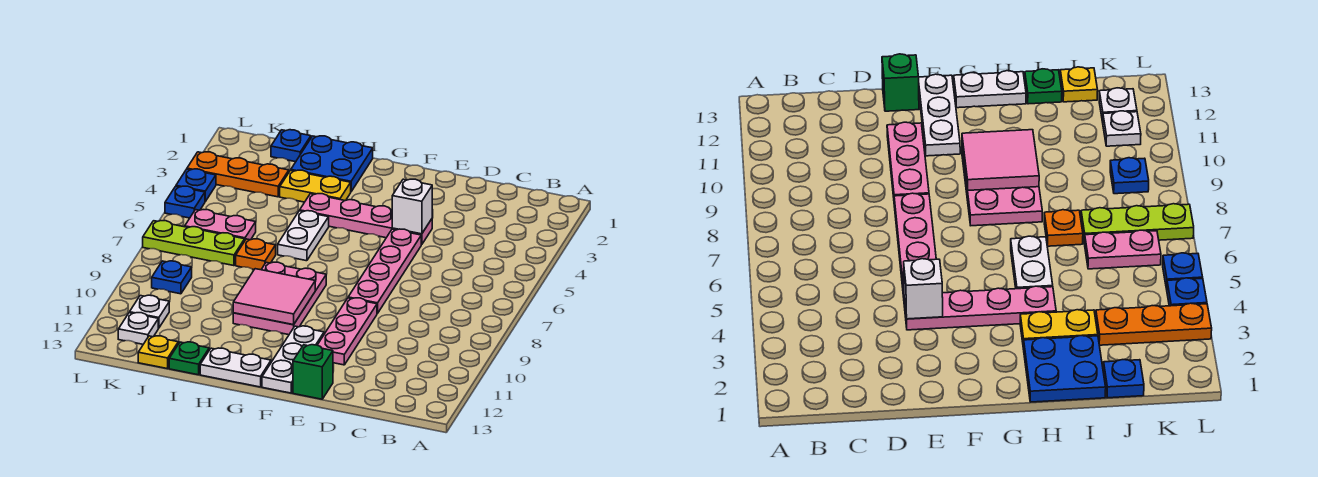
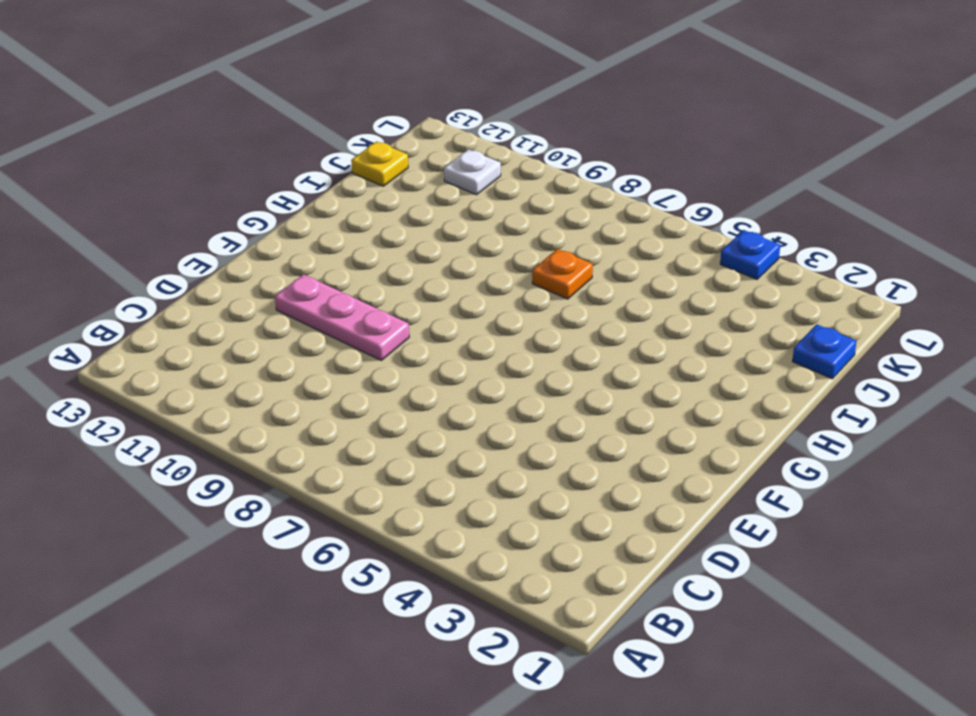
none -> pink plate E4:H4 level 1
none -> pink plate E5:E8 level 1
none -> green brick E13 level 1

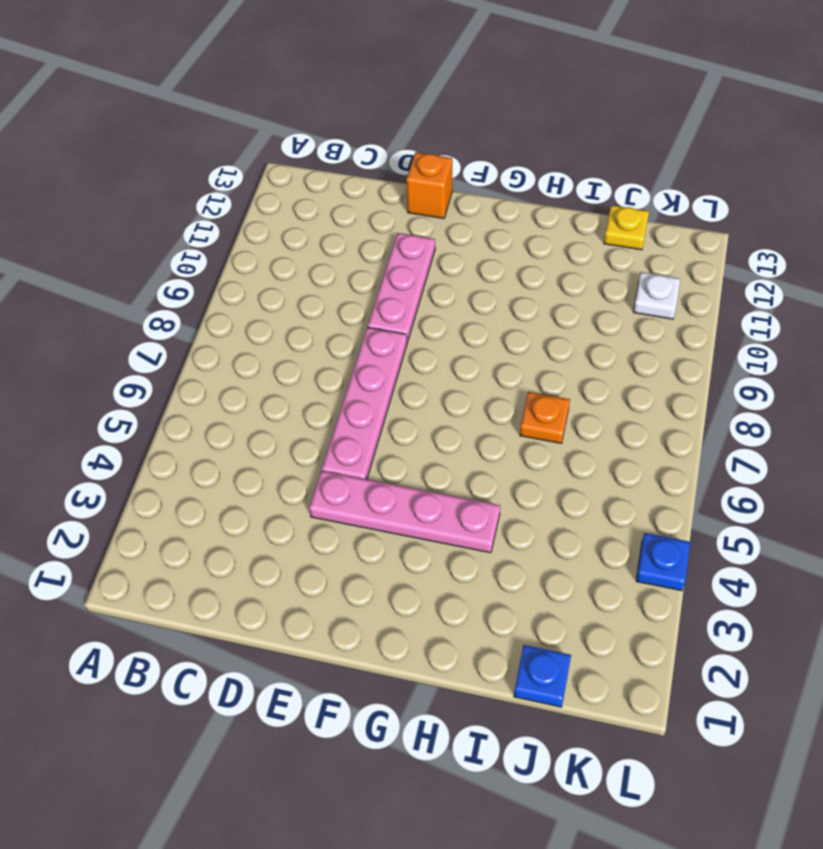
orange brick E13 level 1 -> green brick E13 level 1
none -> white plate F11:F13 level 1
none -> pink plate G8:H10 level 1
none -> white plate G13:H13 level 1

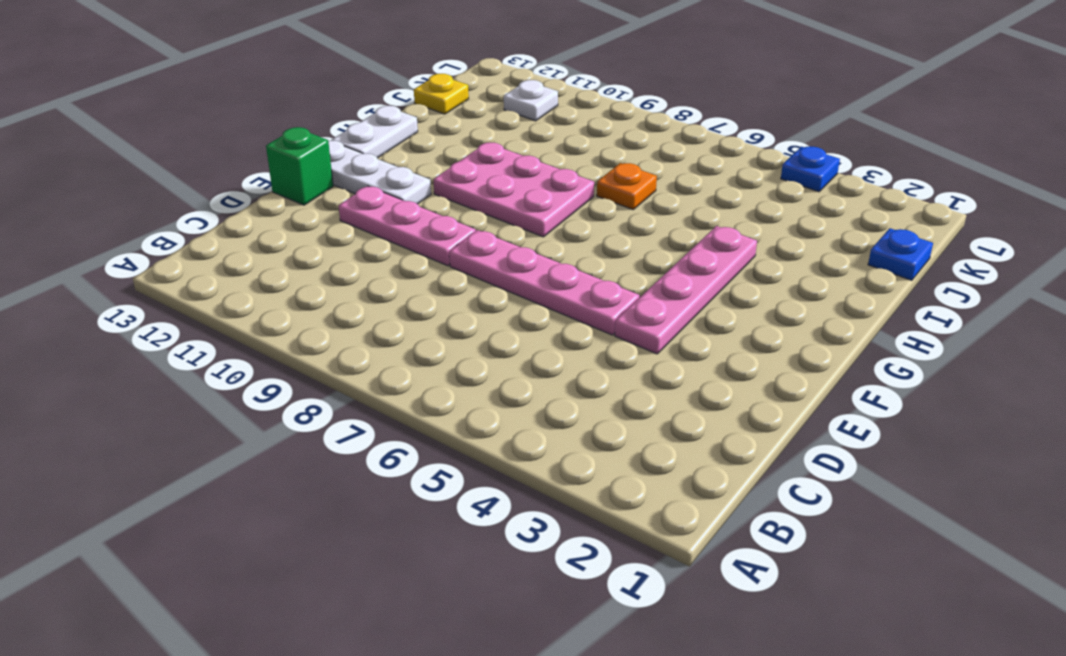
none -> blue plate H1:I2 level 1
none -> yellow plate H3:I3 level 1
none -> white plate H5:H6 level 1

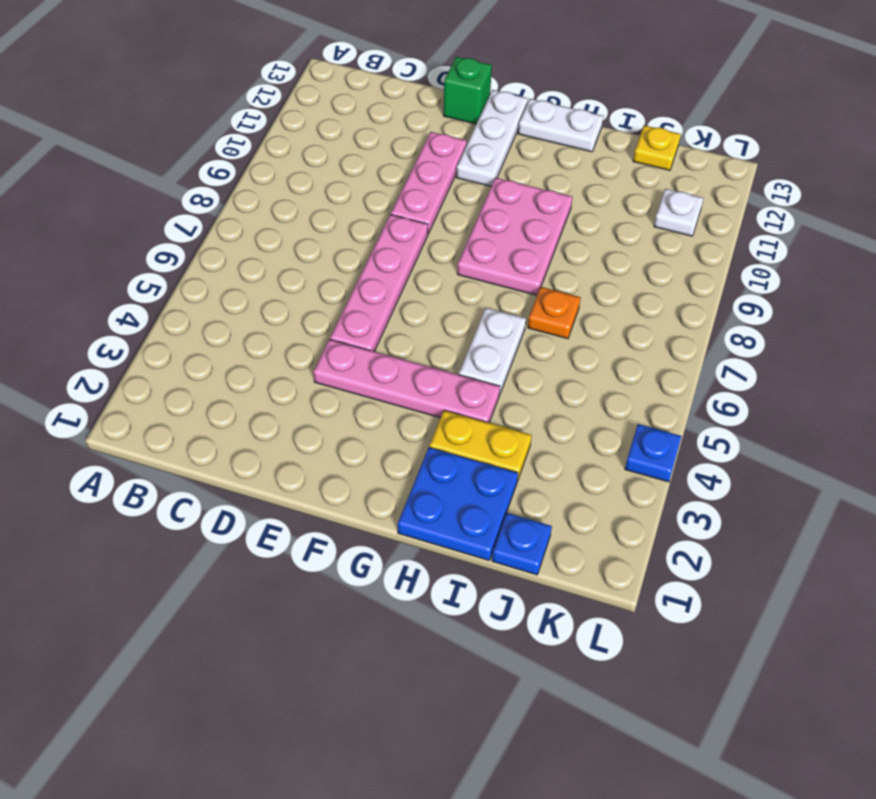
none -> green plate I13 level 1
none -> orange plate J3:L3 level 1
none -> pink plate J6:K6 level 1

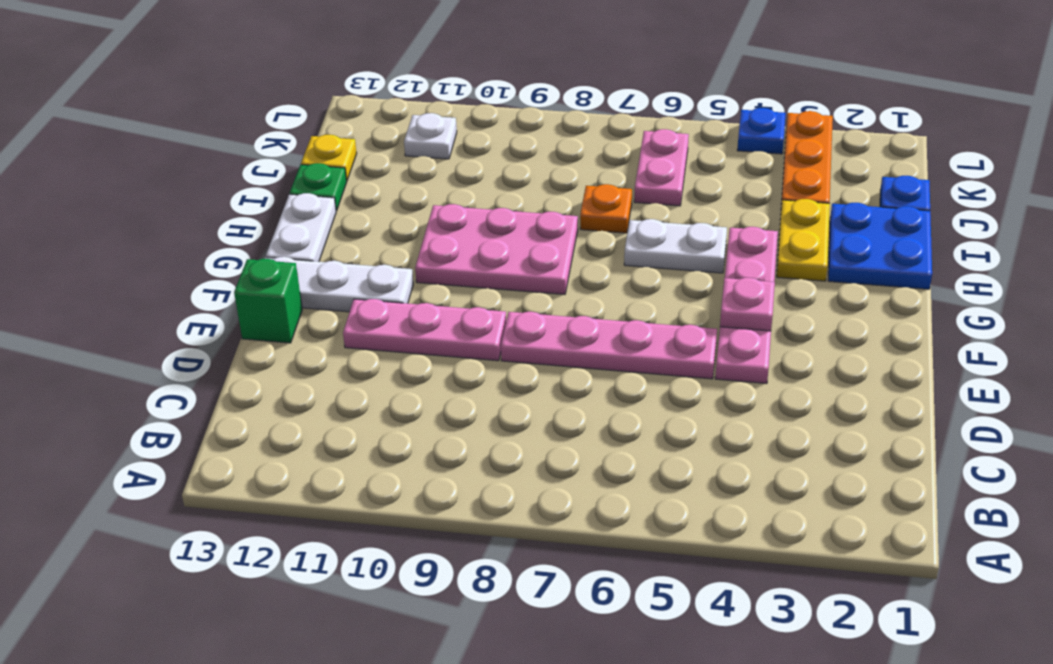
pink plate F4 level 2 -> none
none -> lime plate J7:L7 level 1
none -> blue plate K9 level 1
none -> white plate K12 level 1

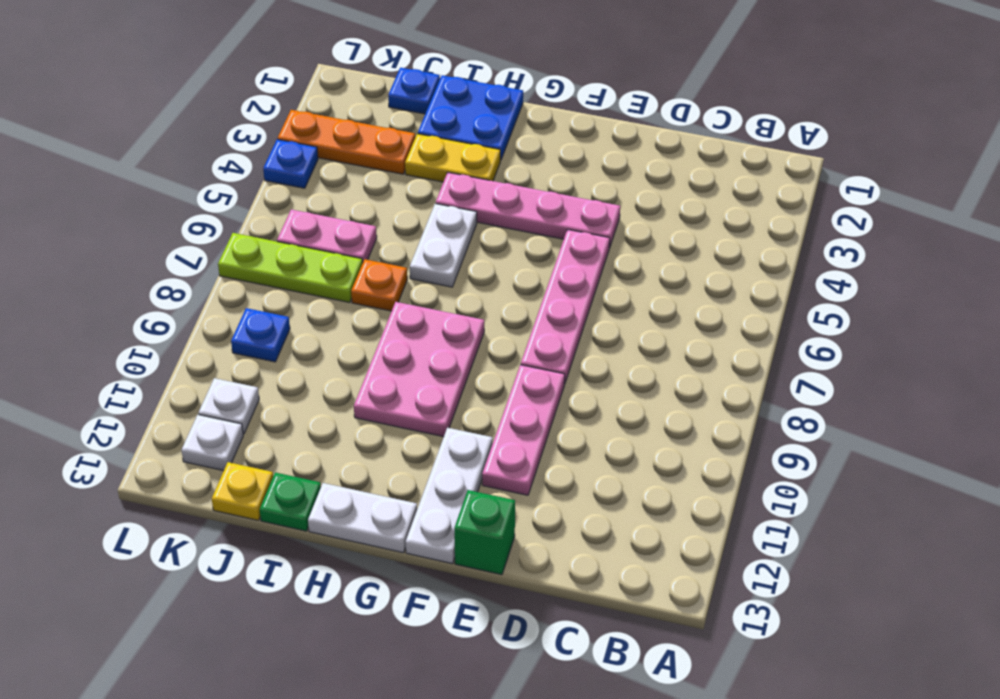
none -> blue plate L5 level 1
none -> white brick E4 level 2
none -> pink tile G9:H10 level 2

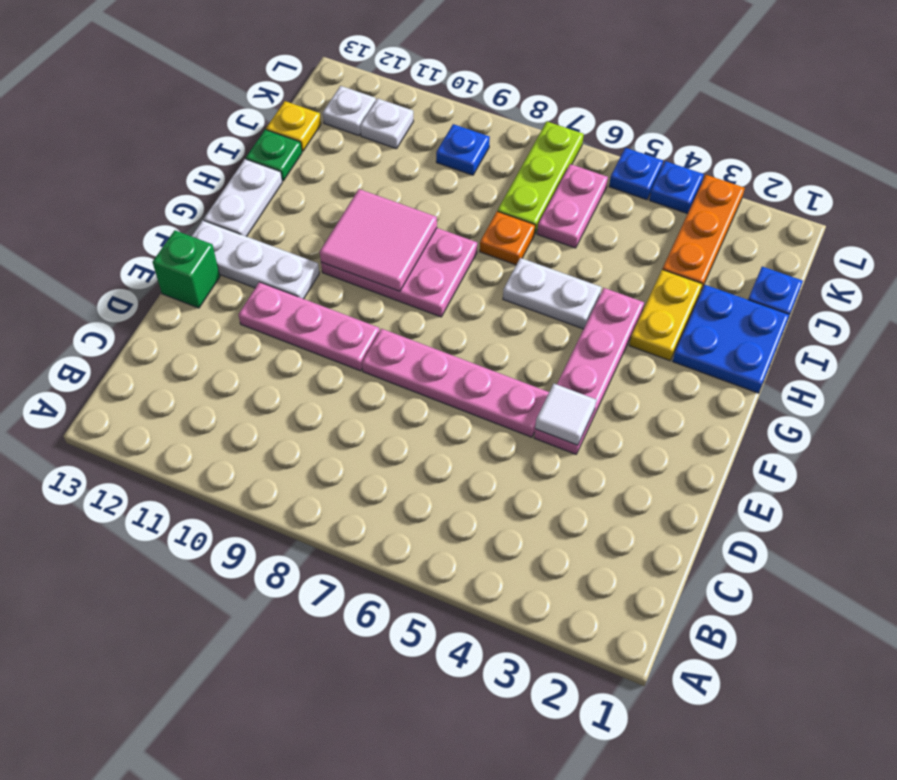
white tile E4 level 2 -> white brick E4 level 2

